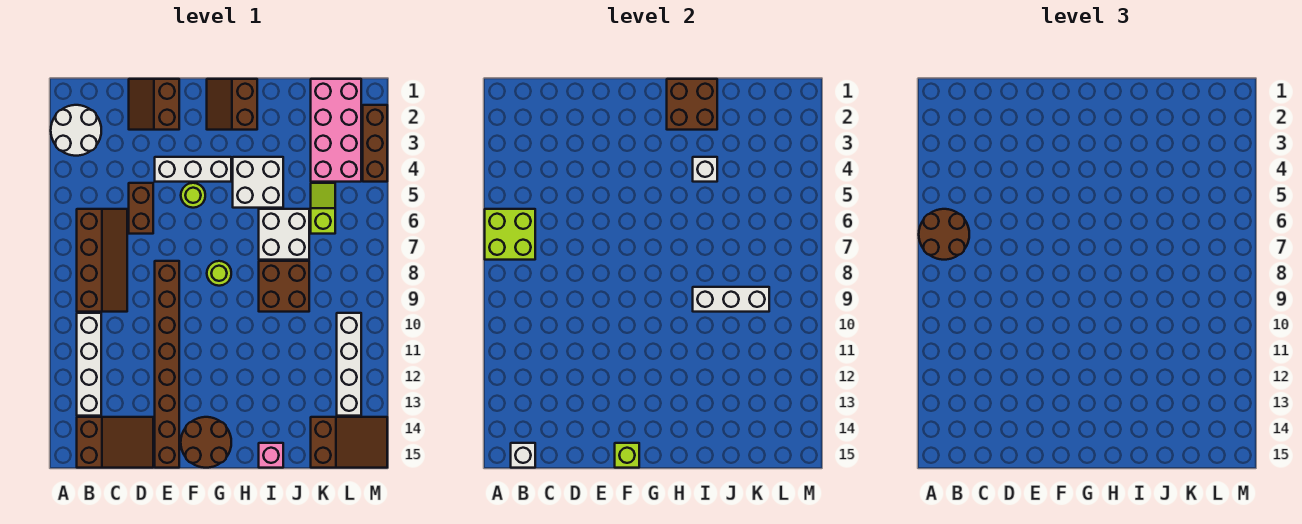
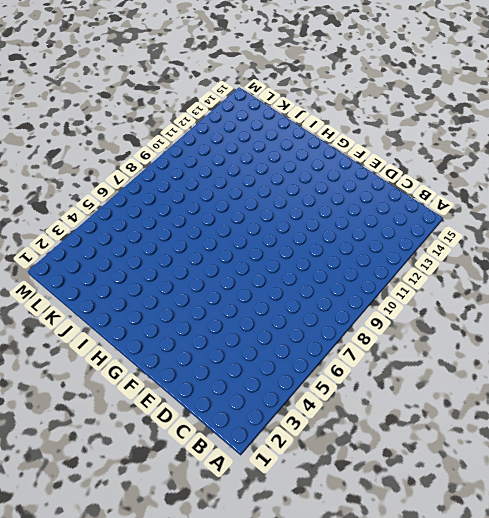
none -> white round brick A2:B3 level 1
none -> brown slope B6:C9 level 1 top B
none -> white brick B10:B13 level 1

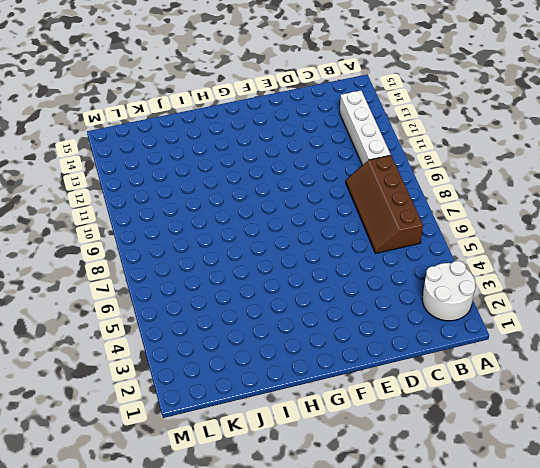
none -> brown slope B14:D15 level 1 top B
none -> brown slope D1:E2 level 1 top E
none -> brown brick D5:D6 level 1

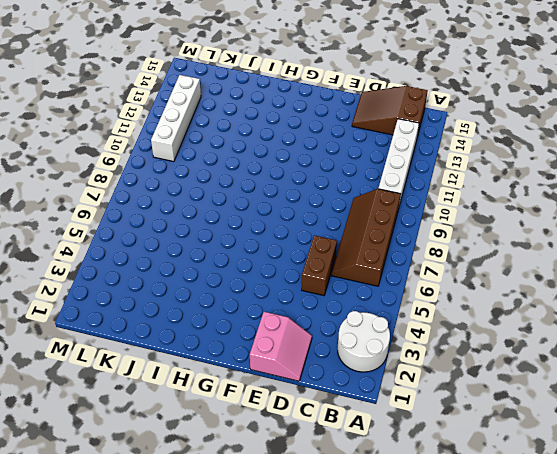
pink slope D1:E2 level 1 top E -> brown slope D1:E2 level 1 top E
none -> white brick E4:G4 level 1
none -> brown brick E8:E15 level 1
none -> lime round brick F5 level 1

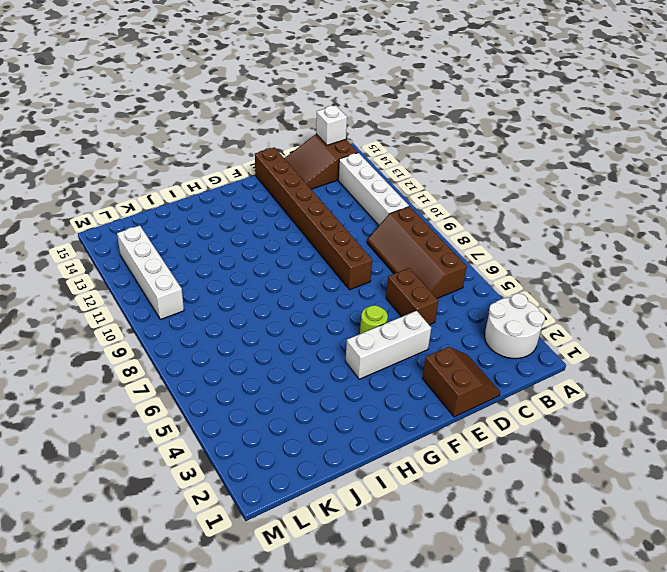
none -> brown round brick F14:G15 level 1
none -> brown slope G1:H2 level 1 top H
none -> lime round brick G8 level 1

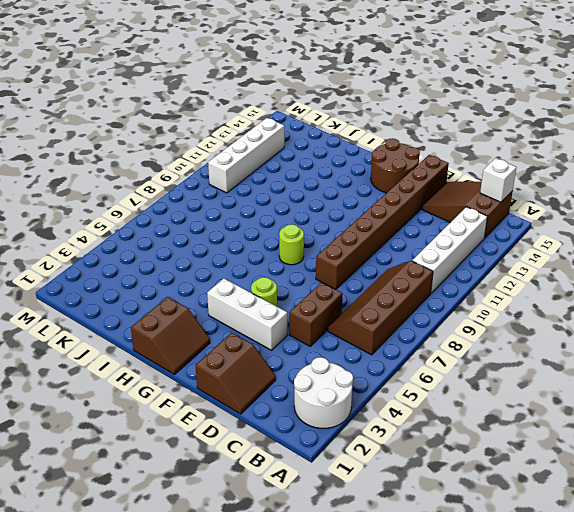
none -> white brick H4:I5 level 1
none -> white brick I6:J7 level 1
none -> brown brick I8:J9 level 1

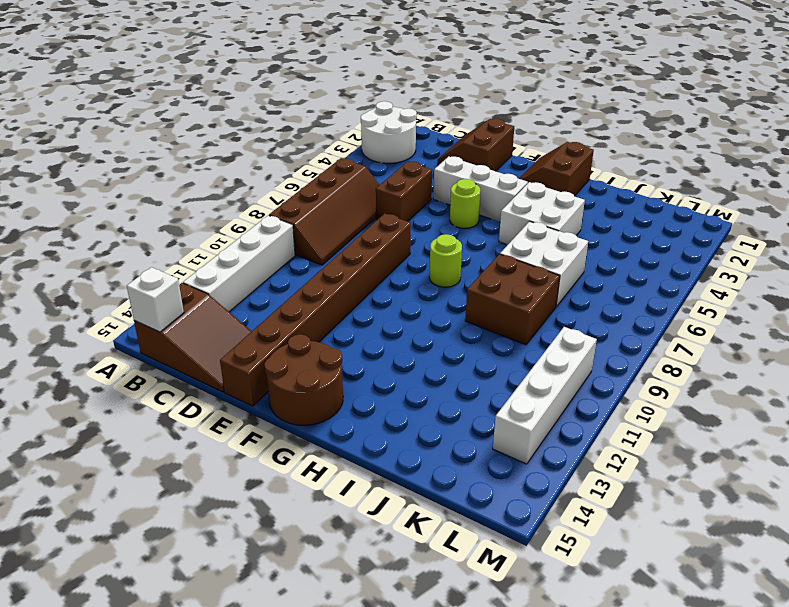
none -> pink brick I15 level 1
none -> pink brick K1:L4 level 1
none -> lime slope K5:K6 level 1 top 6

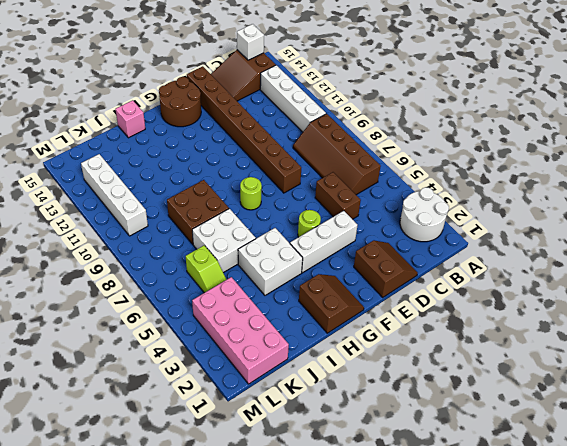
none -> brown slope K14:M15 level 1 top K
none -> brown brick M2:M4 level 1
none -> lime brick A6:B7 level 2

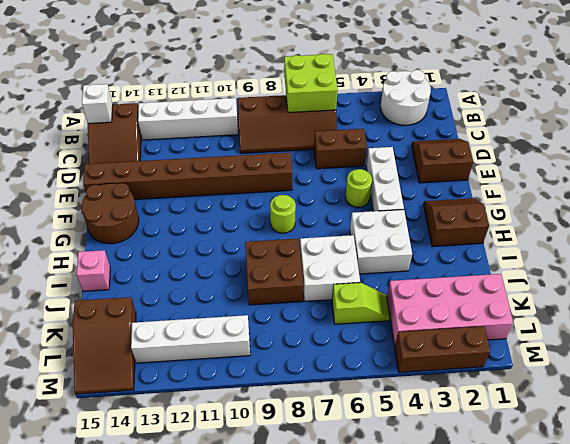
none -> lime brick F15 level 2
none -> brown brick H1:I2 level 2
none -> white brick I4 level 2

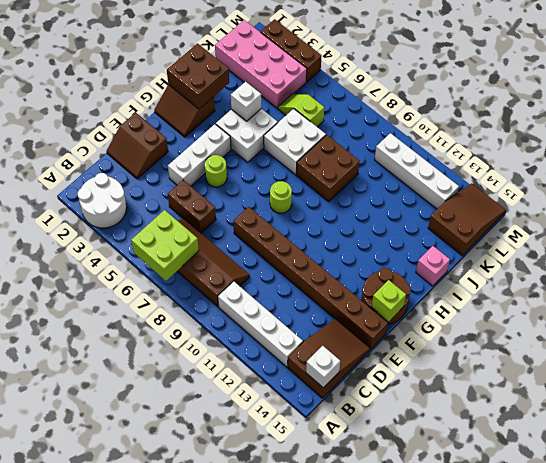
none -> white brick I9:K9 level 2
none -> brown round brick A6:B7 level 3

